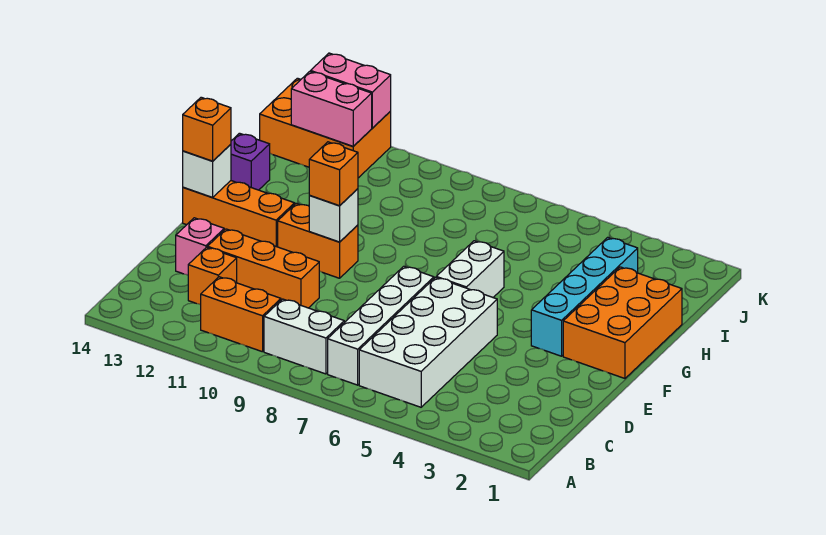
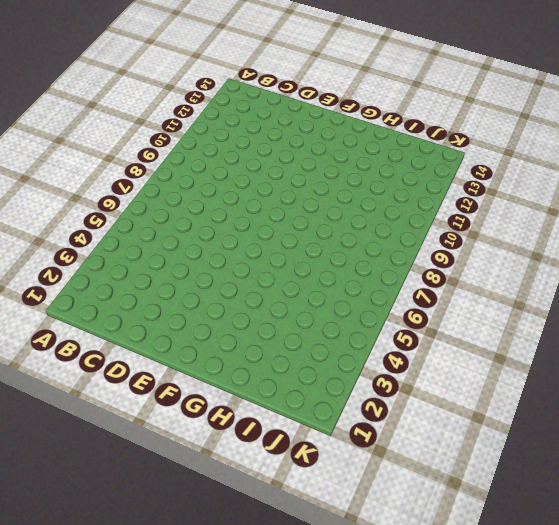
none -> white brick B5:E6 level 1
none -> white brick B7:E7 level 1
none -> white brick B8:B9 level 1

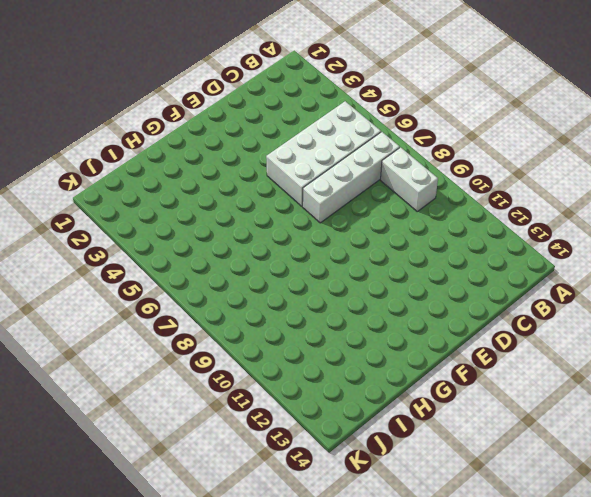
none -> orange brick B10:B11 level 1
none -> orange brick C12 level 1
none -> orange brick D10:D12 level 1

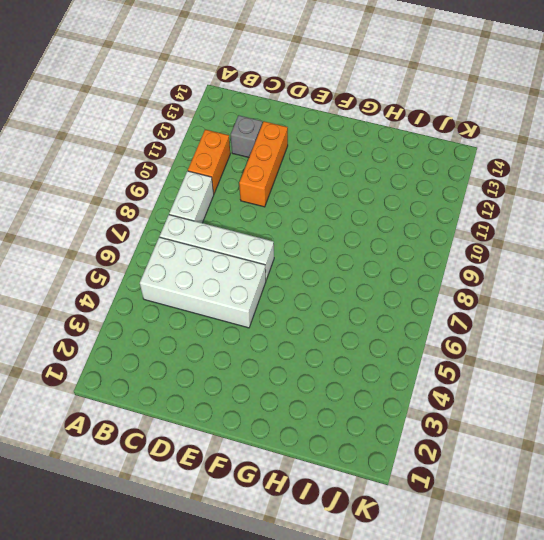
grey brick C12 level 1 -> orange brick C12 level 1
none -> pink brick D13 level 1
none -> orange brick F1:H2 level 1
none -> cyan brick F3:I3 level 1

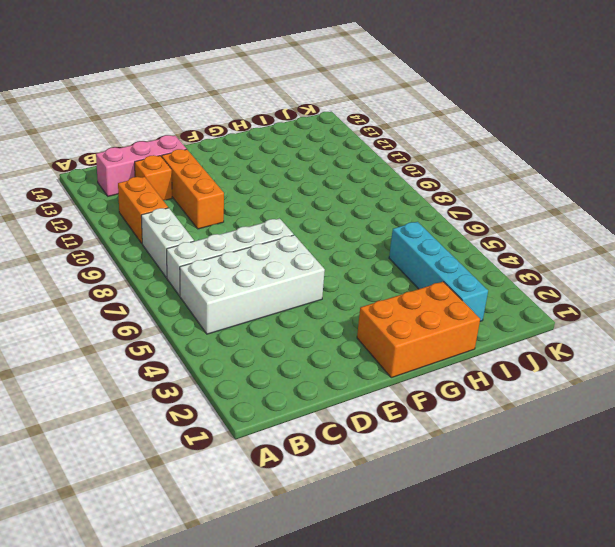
pink brick B13:D13 level 1 -> pink brick D13 level 1
cyan brick I2:I5 level 1 -> cyan brick F3:I3 level 1
none -> white brick F6:G6 level 1
none -> orange brick F10:F11 level 1
none -> orange brick F12:F14 level 1

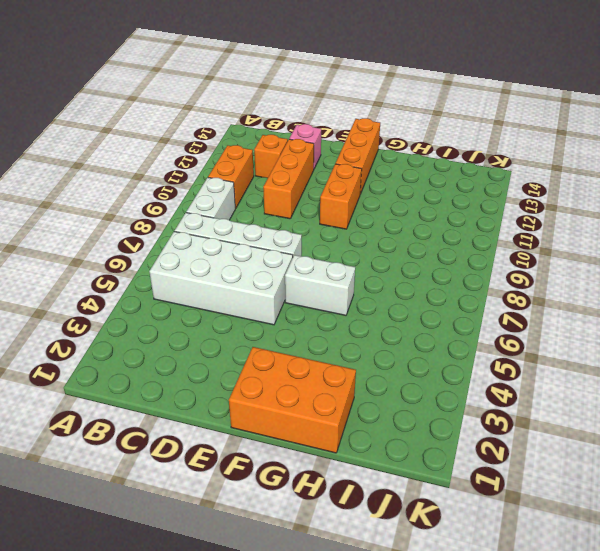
none -> cyan brick F3:I3 level 1
none -> purple brick H14 level 1
none -> orange brick J12:K14 level 1

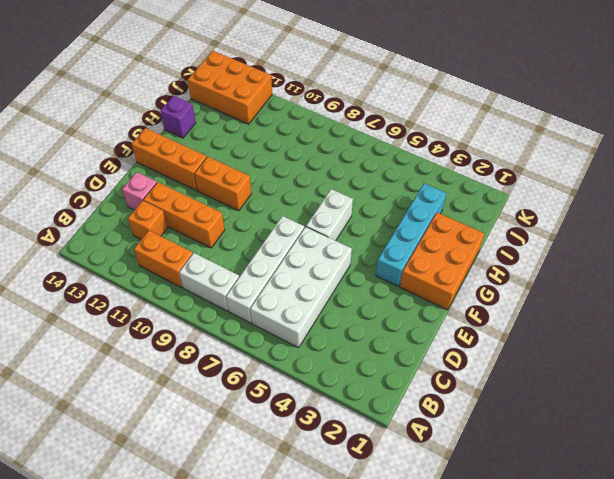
none -> white brick F10 level 2
none -> white brick F14 level 2
none -> pink brick J12:J13 level 2

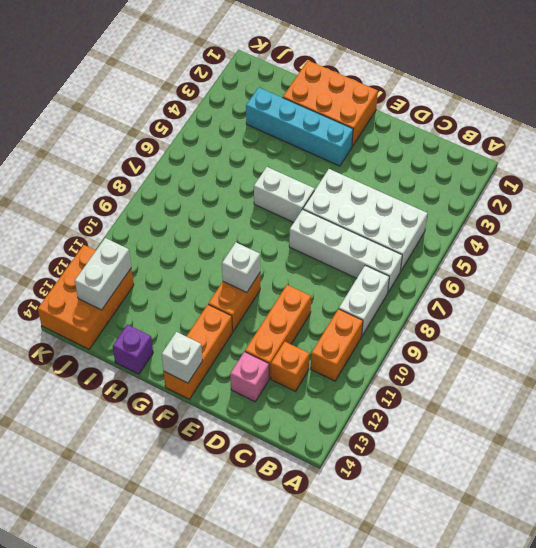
white brick J12:J13 level 2 -> pink brick J12:J13 level 2
none -> pink brick K12:K13 level 2
none -> orange brick F10 level 3
none -> orange brick F14 level 3

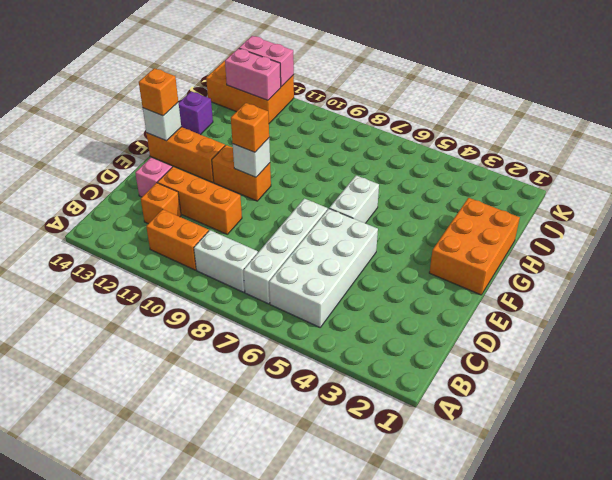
none -> cyan brick F3:I3 level 1

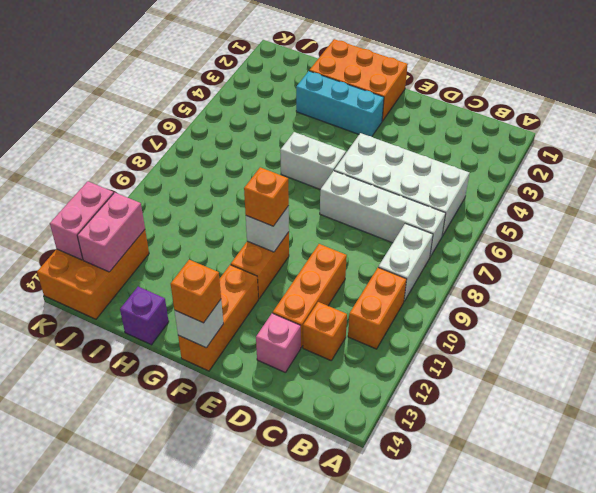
cyan brick F3:H3 level 1 -> cyan brick F3:I3 level 1

